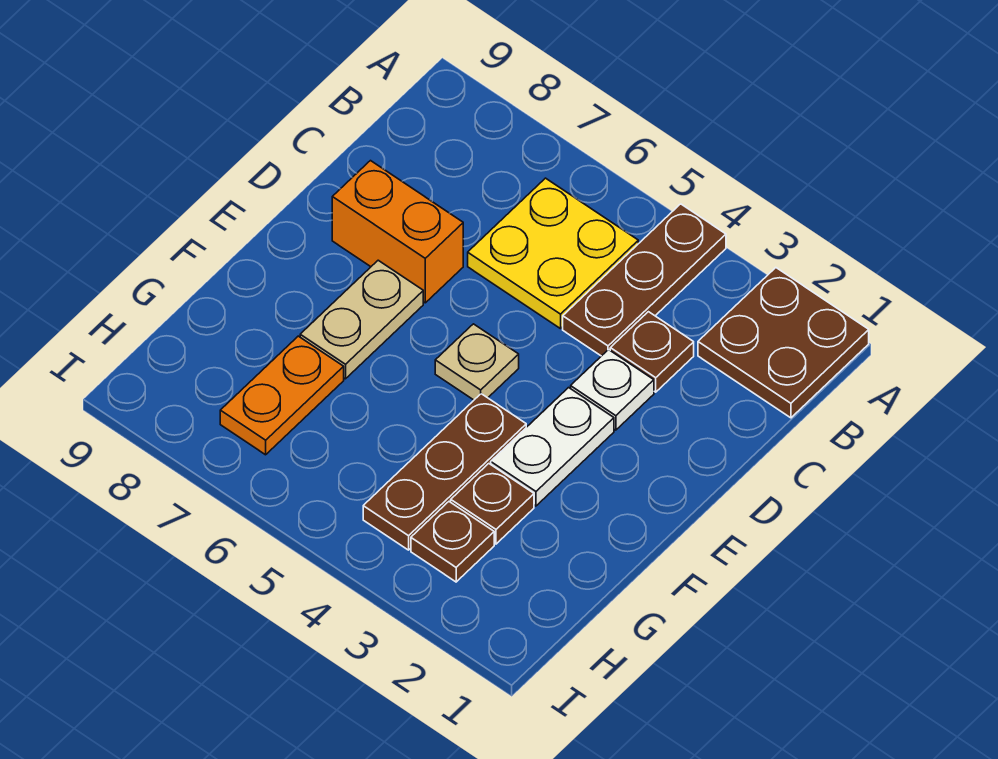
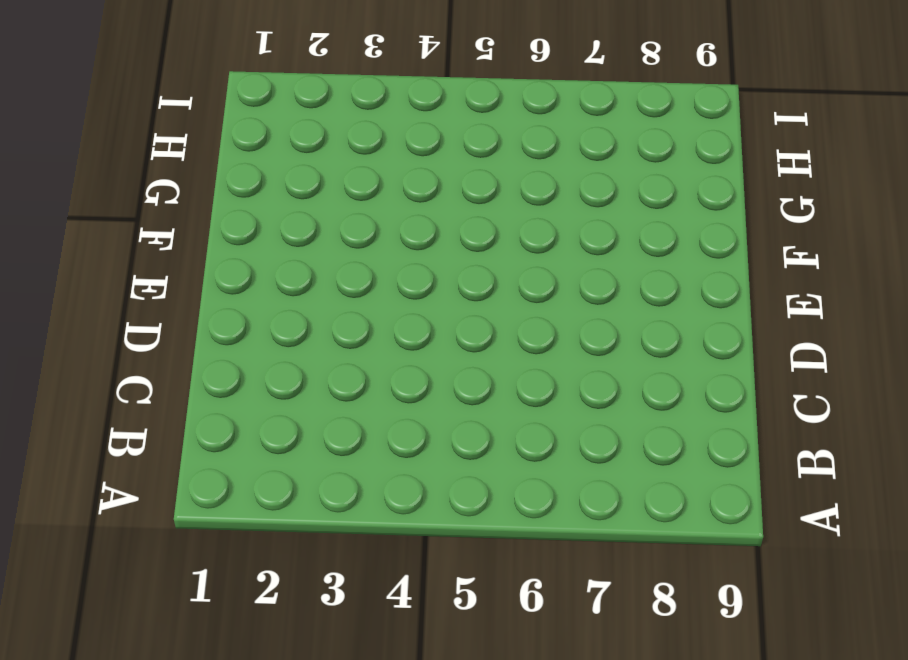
none -> brown plate A1:B2 level 1
none -> brown plate A4:C4 level 1
none -> yellow plate B5:C6 level 1

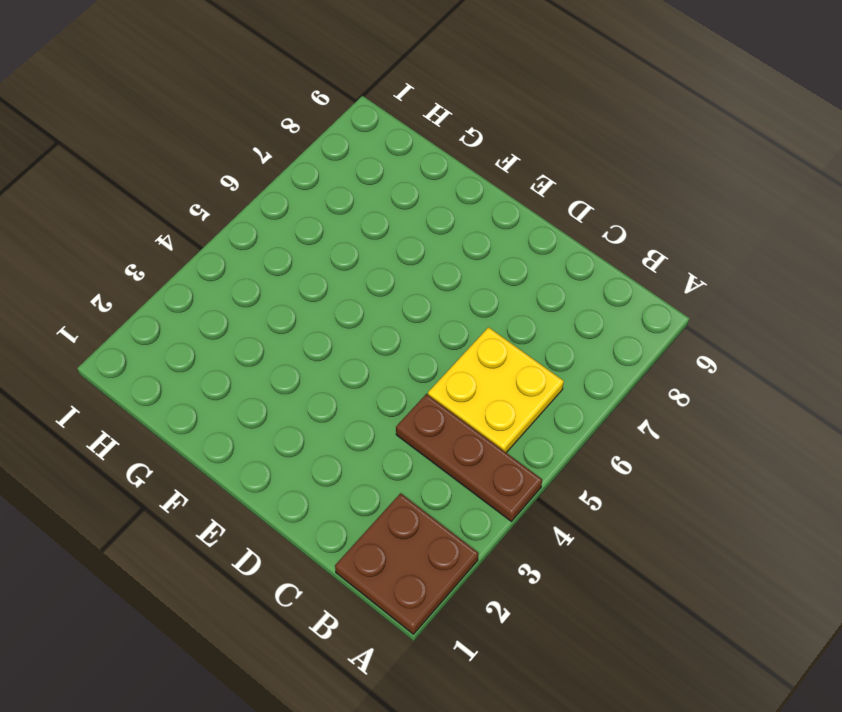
none -> brown plate C3 level 1
none -> white plate D3 level 1
none -> orange brick D7:D8 level 1

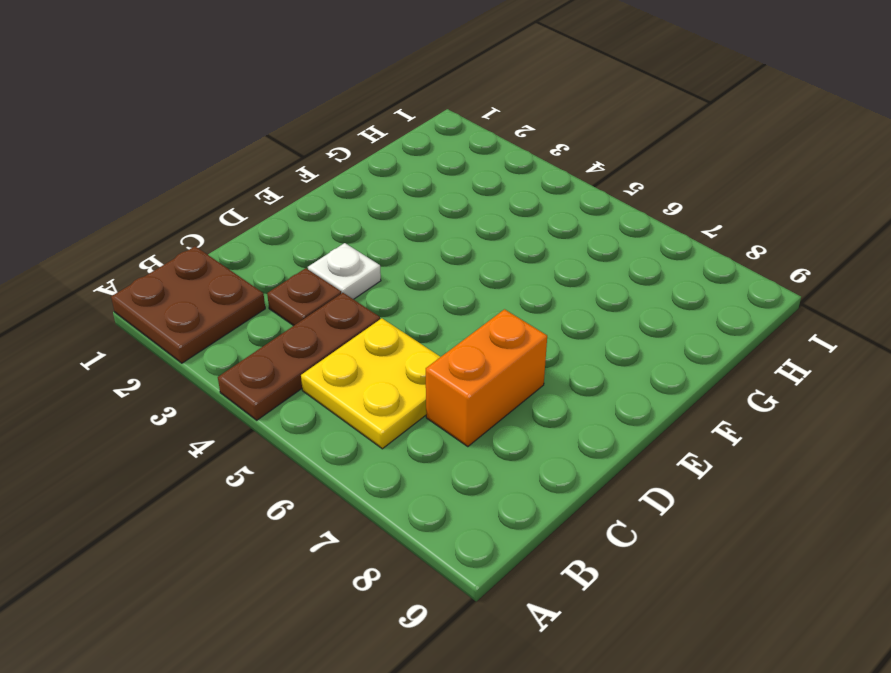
orange brick C7:D7 level 1 -> orange brick D7:D8 level 1
none -> white plate E3:F3 level 1
none -> tan plate E5 level 1
none -> tan plate E7:F7 level 1

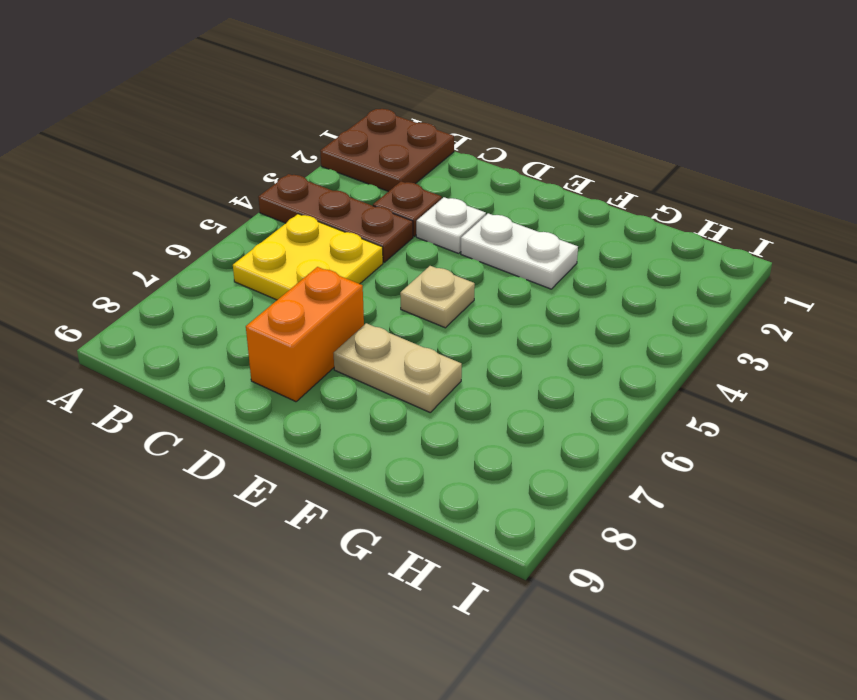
none -> brown plate F4:H4 level 1
none -> brown plate G3 level 1
none -> orange plate G7:H7 level 1

